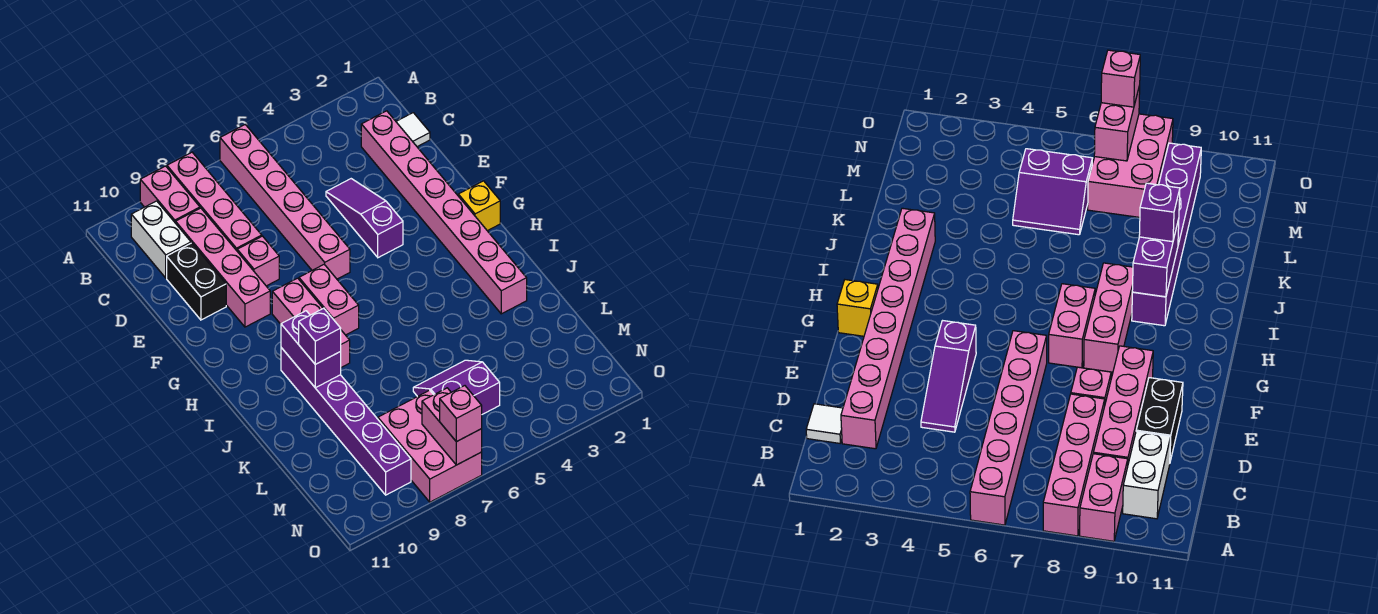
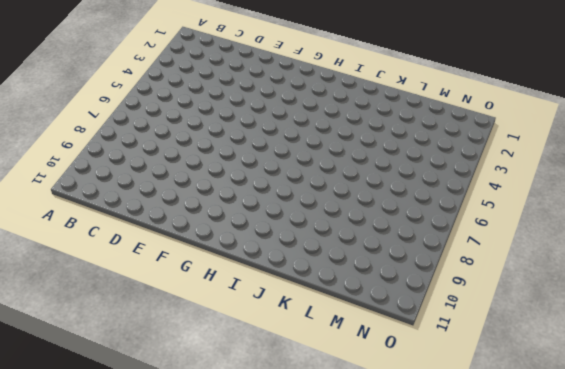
none -> pink brick A6:F6 level 1
none -> pink brick A8:D8 level 1
none -> pink brick A9:B9 level 1

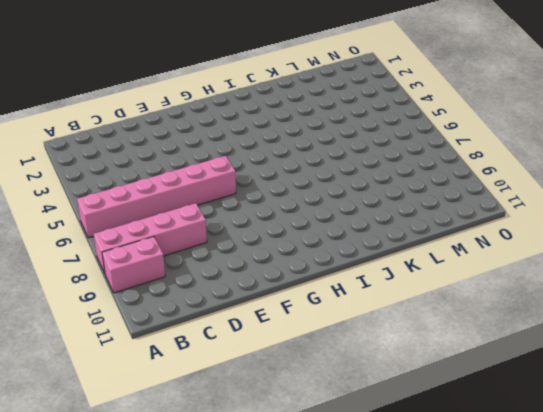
none -> white brick B10:C10 level 1
none -> white tile C1 level 1
none -> pink brick C2:J2 level 1

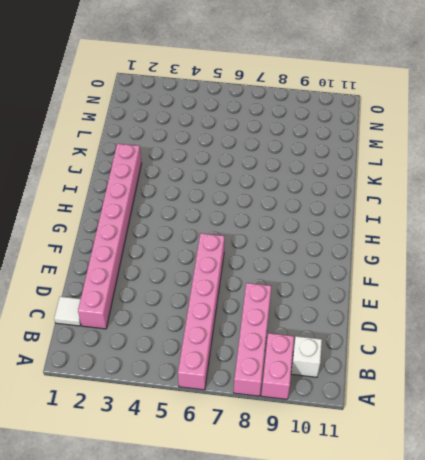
white brick B10 level 1 -> white brick B10:C10 level 1
none -> pink brick C9:F9 level 1
none -> purple slope D4:F4 level 1 top F
none -> black brick D10:E10 level 1

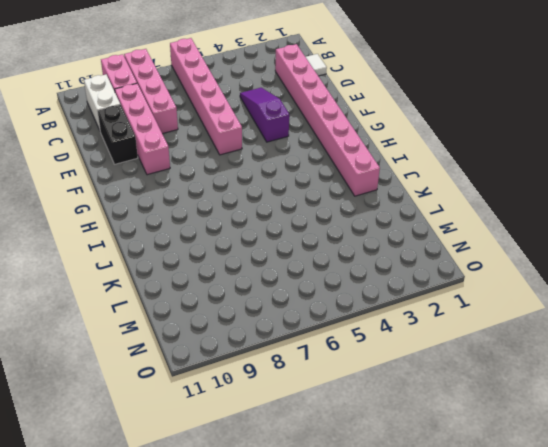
none -> pink brick E8 level 1
none -> yellow brick G1 level 1
none -> pink brick G7:H7 level 1

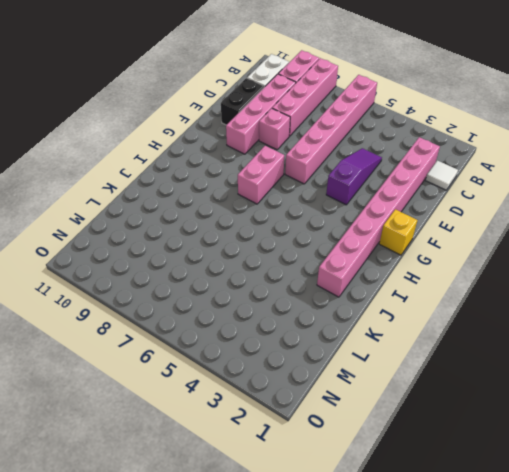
none -> pink brick G8:I8 level 1
none -> purple brick I9:N9 level 1
none -> purple slope L5:M6 level 1 top M

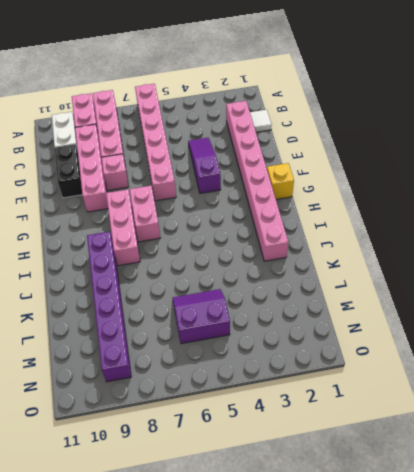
none -> pink brick M7:O8 level 1
none -> purple brick I9:J9 level 2
none -> pink brick N7:O7 level 2

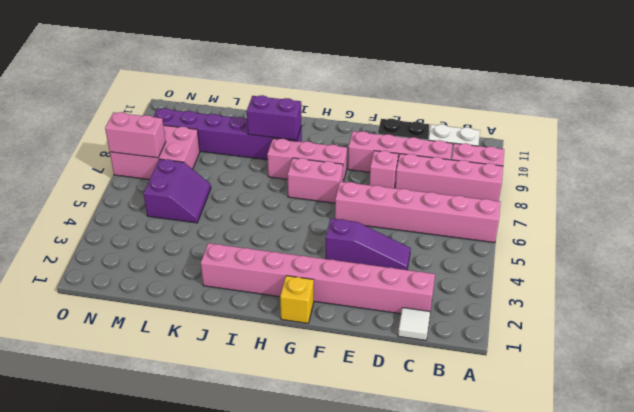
none -> purple brick J9 level 3
none -> pink brick O7 level 3

